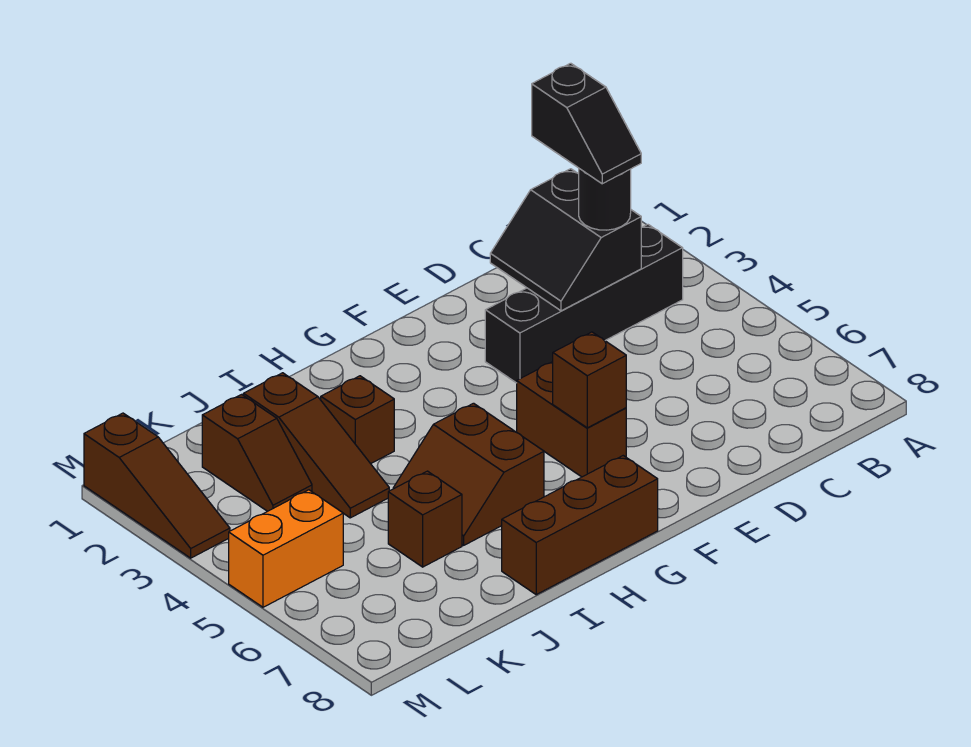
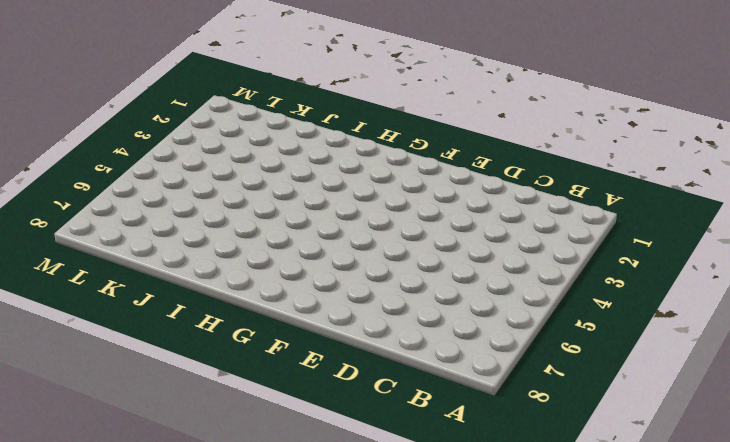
none -> black brick B3:E3 level 1
none -> brown brick F5:F6 level 1
none -> brown brick G8:I8 level 1

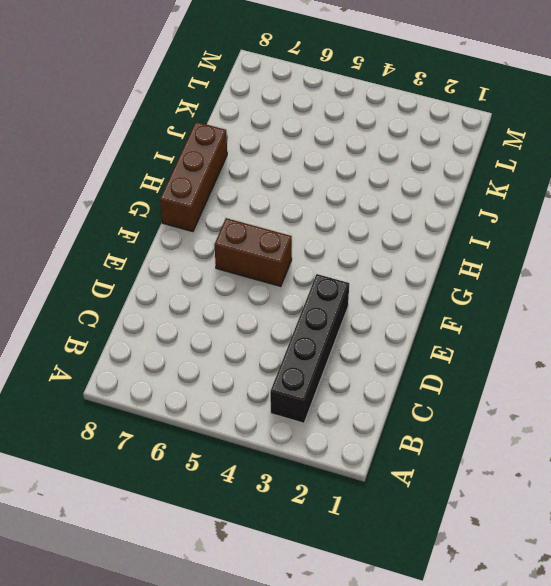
none -> brown slope H5:I6 level 1 top H
none -> brown brick I3 level 1
none -> brown slope J2:J4 level 1 top 2

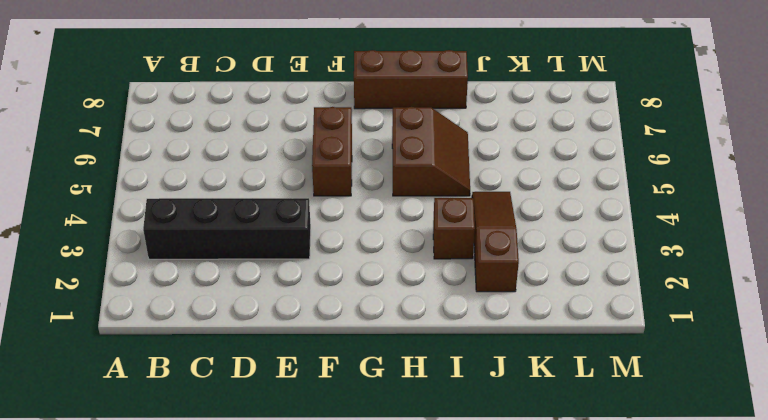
none -> brown brick J6 level 1
none -> brown slope K2:K3 level 1 top 2
none -> orange brick L5:M5 level 1

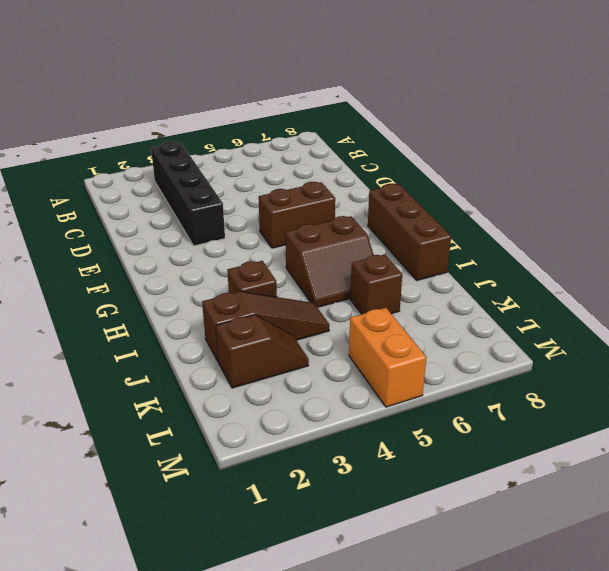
none -> brown slope M1:M3 level 1 top 1
none -> black slope C2:D3 level 2 top C
none -> brown brick F6 level 2

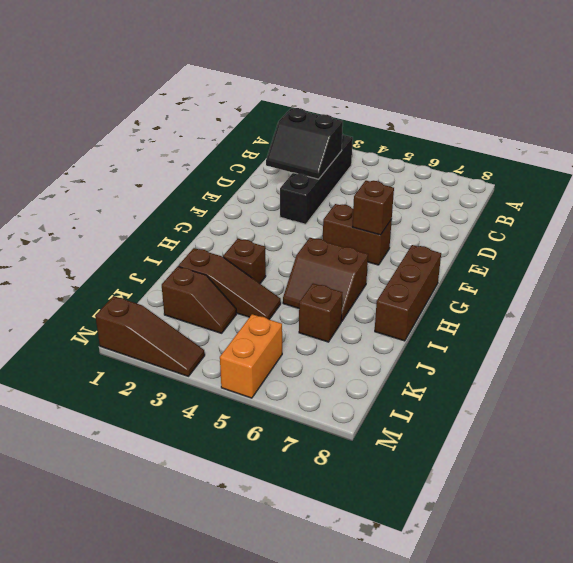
none -> black round brick C3 level 3
none -> black slope C2:C3 level 4 top 2

